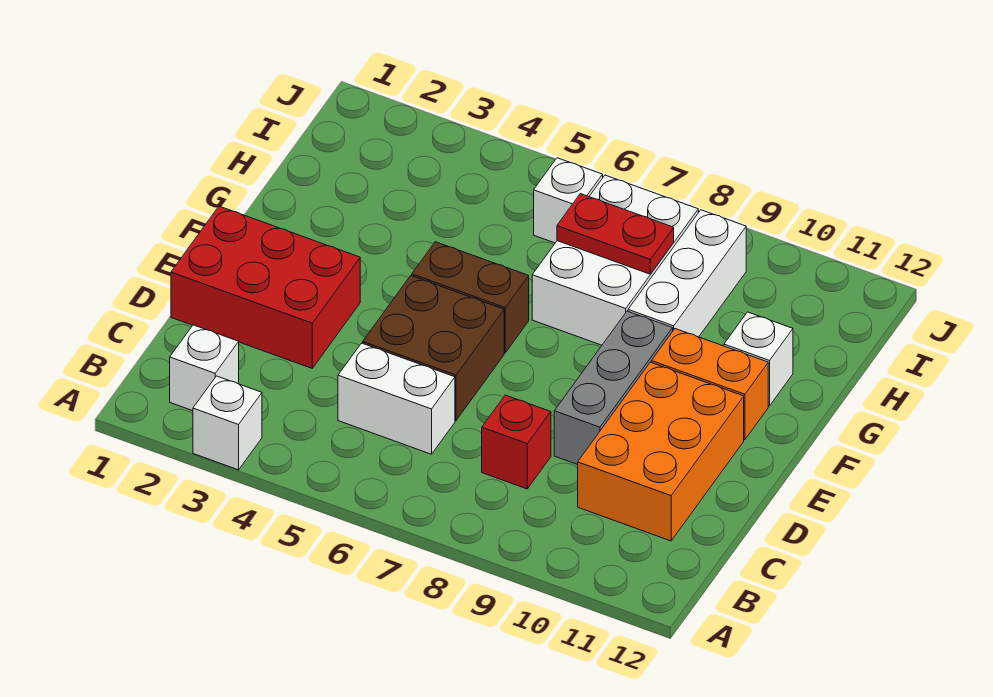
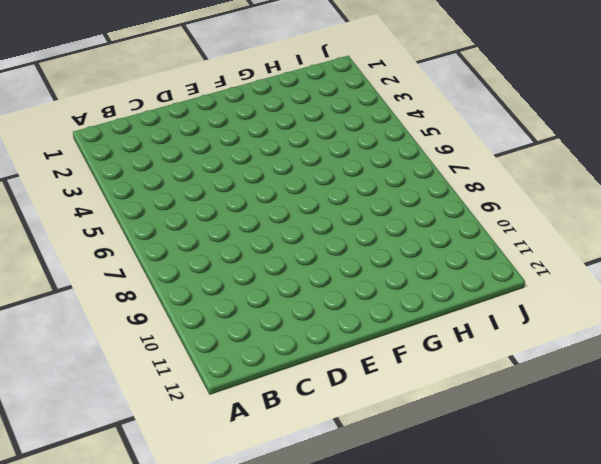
none -> white brick A3 level 1
none -> white brick B2 level 1
none -> white brick C5:C6 level 1

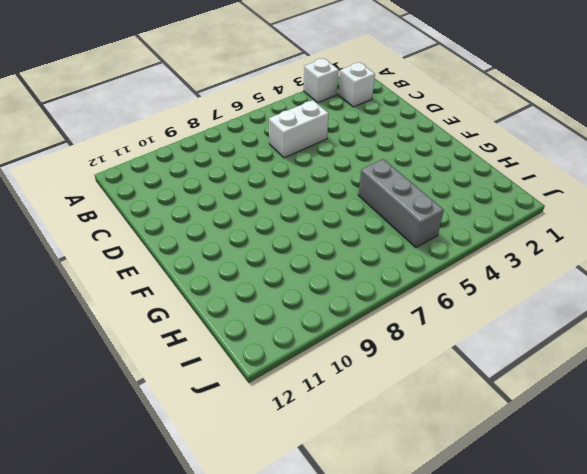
grey brick G5:I5 level 1 -> grey brick D9:F9 level 1
none -> red brick C8 level 1
none -> orange brick C10:E11 level 1
none -> red brick D1:E3 level 1

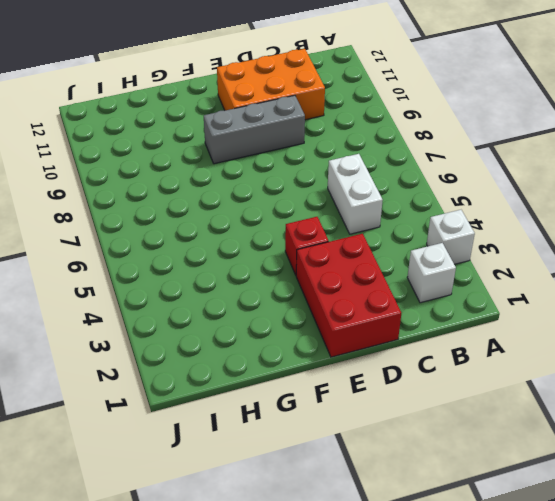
red brick E4 level 1 -> red brick C8 level 1
none -> brown brick D5:E6 level 1
none -> brown brick F5:F6 level 1
none -> orange brick F10:F11 level 1

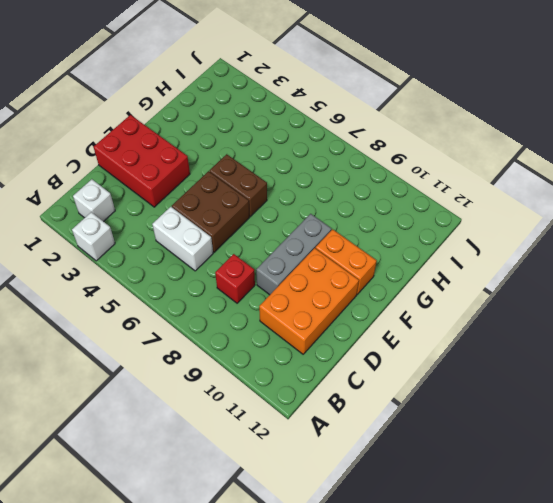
none -> white brick G7:I8 level 1
none -> white brick G9:I9 level 1
none -> white brick G11 level 1

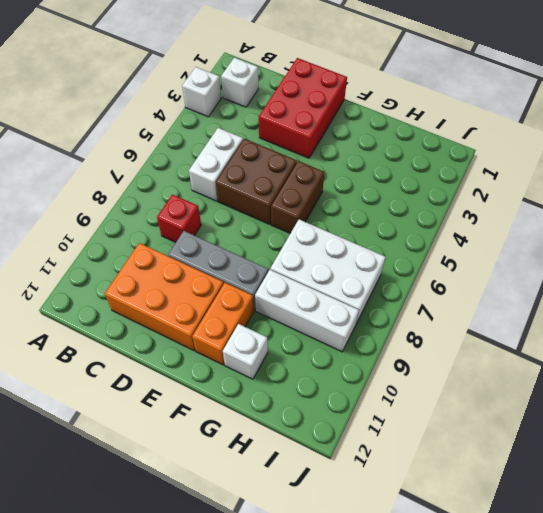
none -> white brick I6 level 1
none -> red plate H7:H8 level 2

